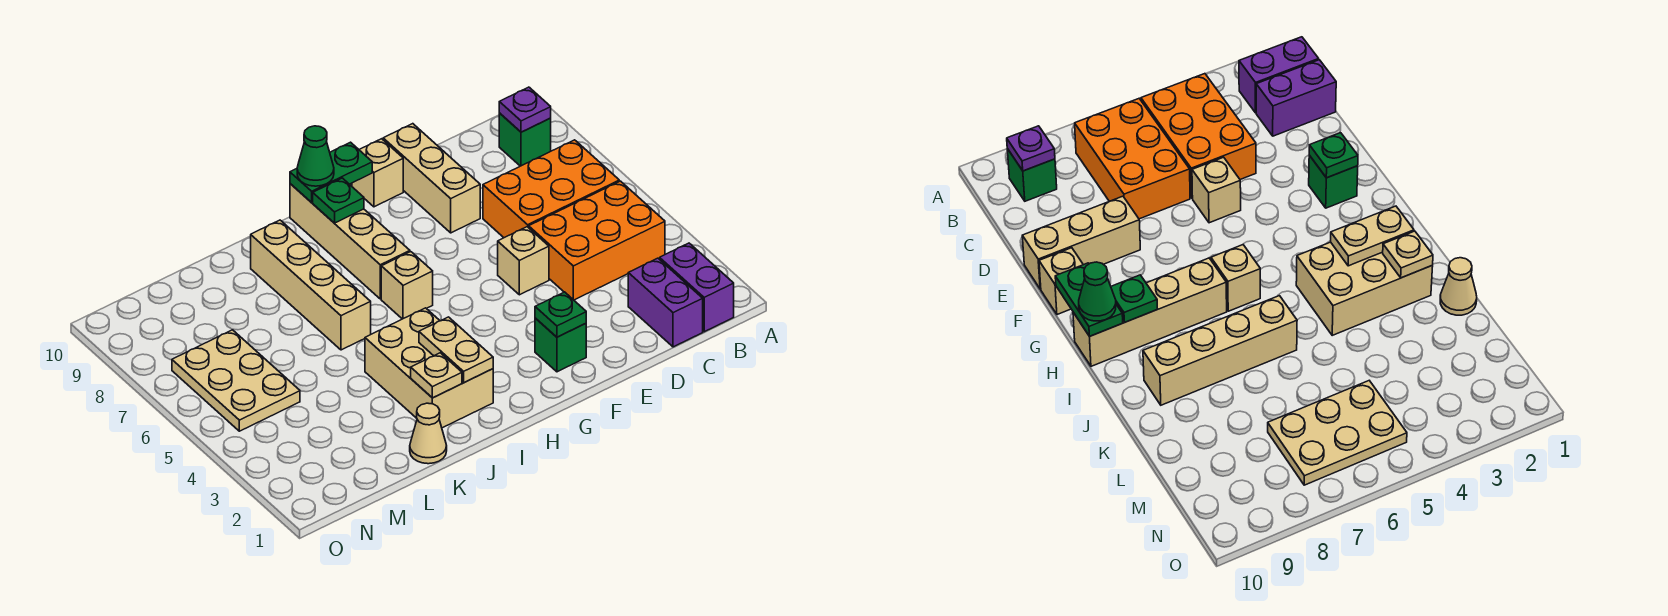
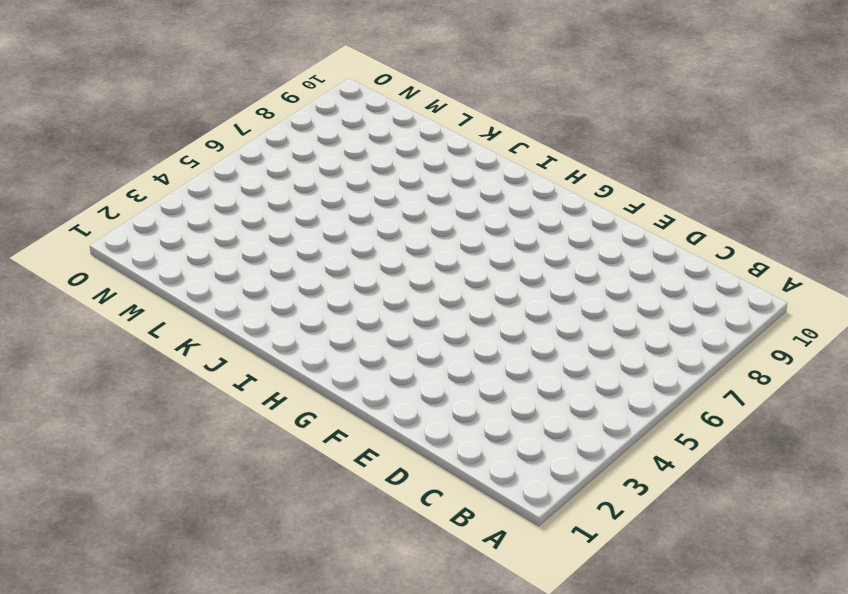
none -> purple brick B1:B2 level 1
none -> orange brick B4:D5 level 1
none -> orange brick B6:D7 level 1

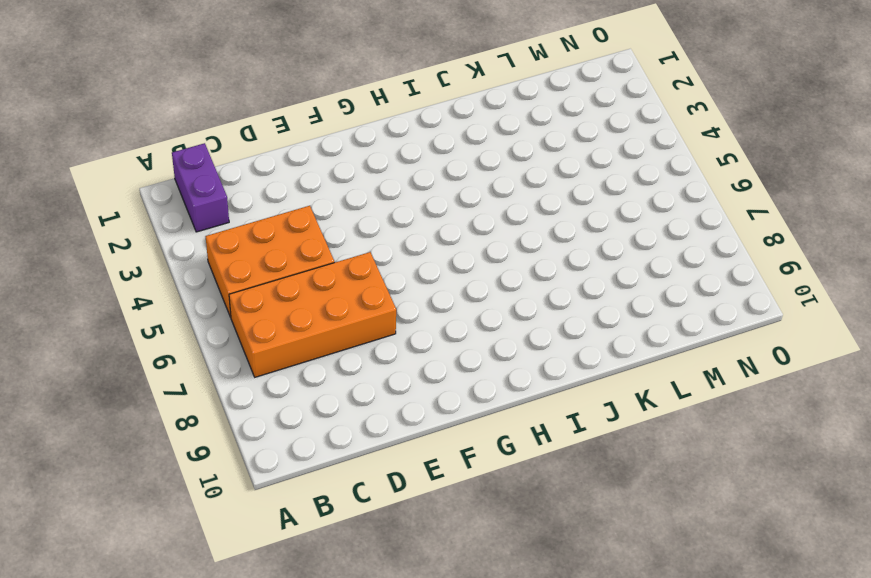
orange brick B6:E7 level 1 -> orange brick B6:D7 level 1
none -> green brick B9 level 1
none -> purple brick C1:C2 level 1
none -> tan brick E5 level 1

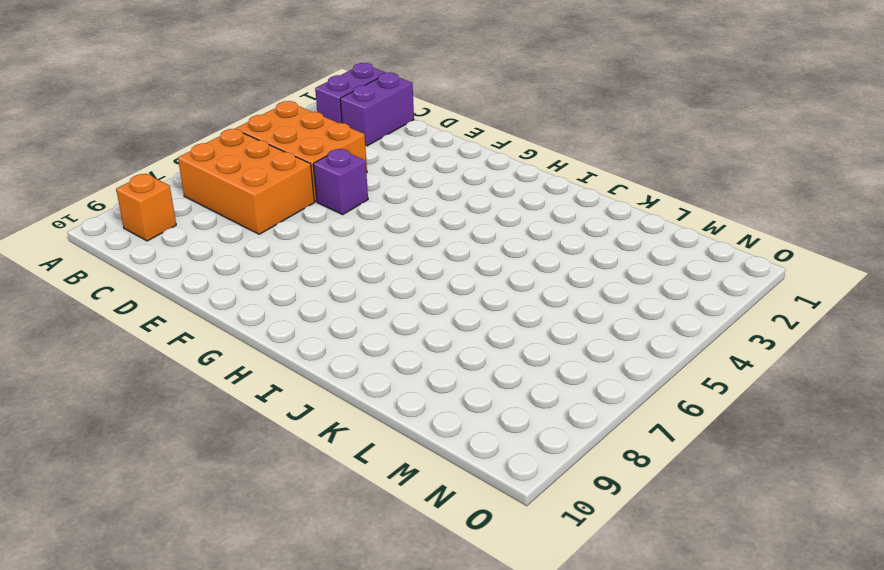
orange brick B9 level 1 -> green brick B9 level 1
purple brick E5 level 1 -> tan brick E5 level 1
none -> tan brick E8:E10 level 1
none -> green brick F2 level 1
none -> tan brick F10 level 1

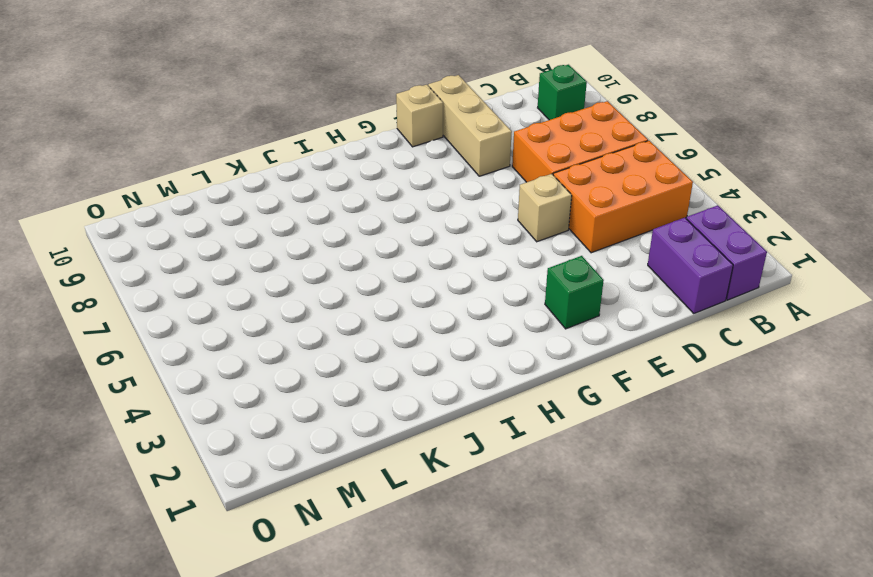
none -> tan brick H6 level 1
none -> tan brick H7:H10 level 1
none -> tan brick I2:J4 level 1

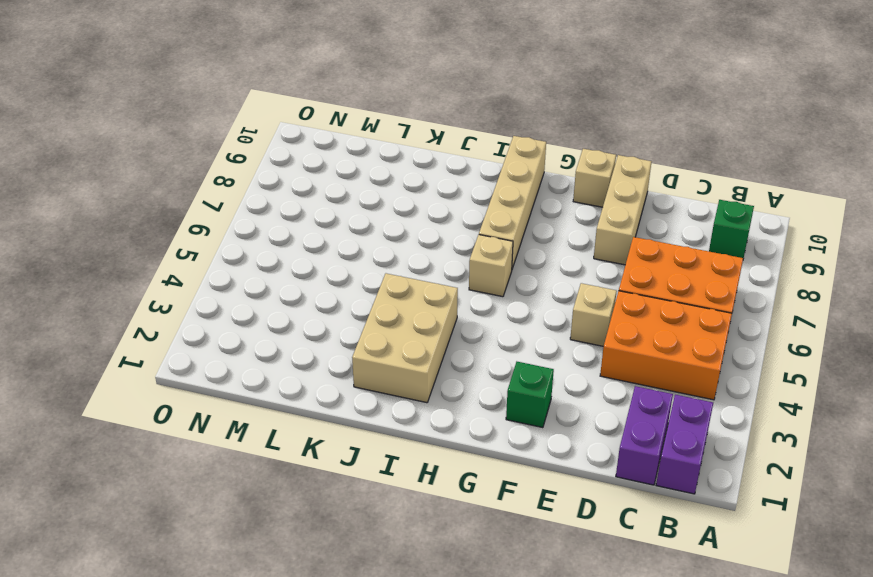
none -> tan brick J6:J9 level 1
none -> tan cone K1 level 1
none -> tan plate M5:N7 level 1

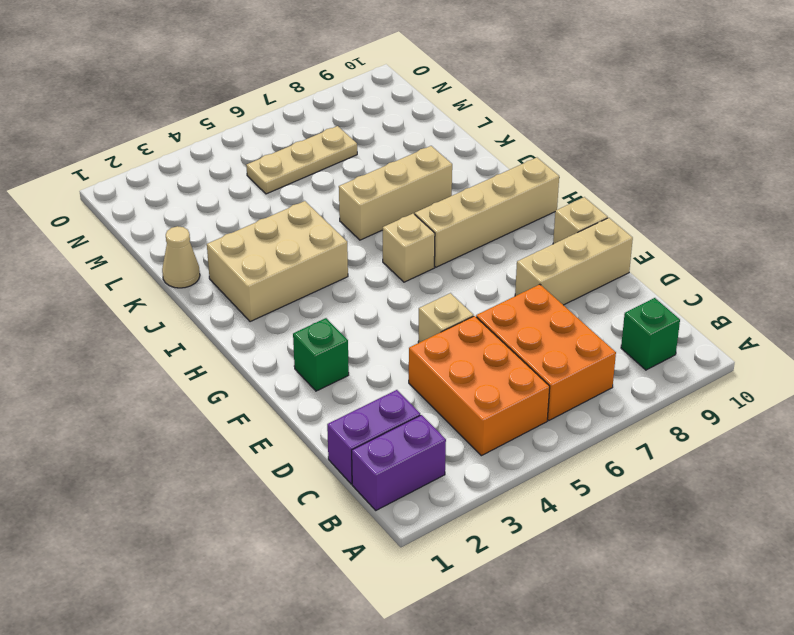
tan brick J6:J8 level 1 -> tan brick J6:J9 level 1
tan plate M5:M7 level 1 -> tan plate M5:N7 level 1
none -> purple plate B9 level 2
none -> green plate F2 level 2
none -> green plate G10:H10 level 2

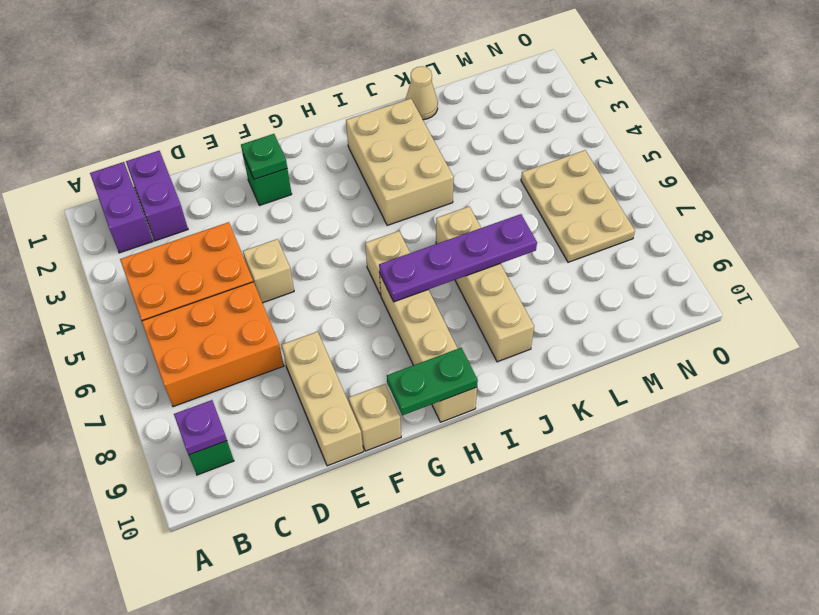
purple plate H7:K7 level 2 -> none
none -> green plate H9 level 2
none -> tan plate I2:I3 level 2
none -> tan plate J2 level 2

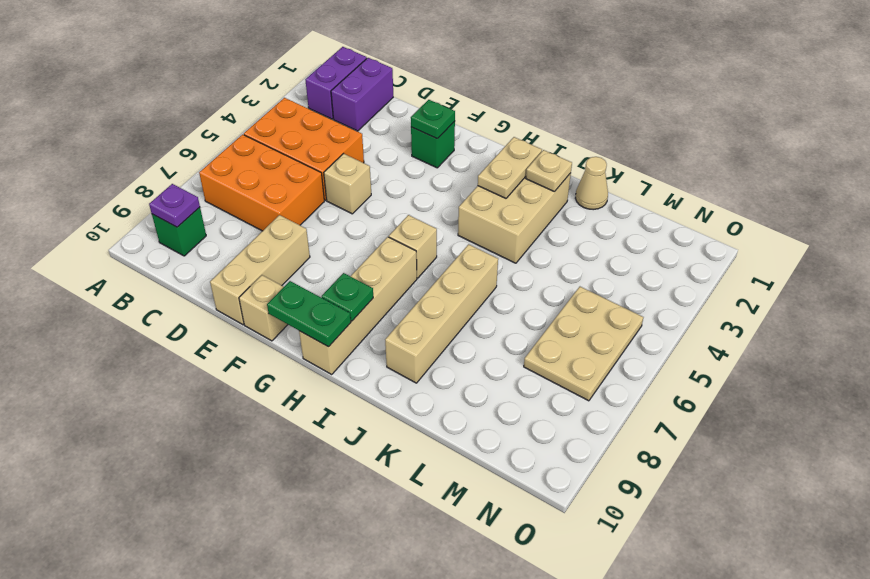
none -> green cone H10 level 3

